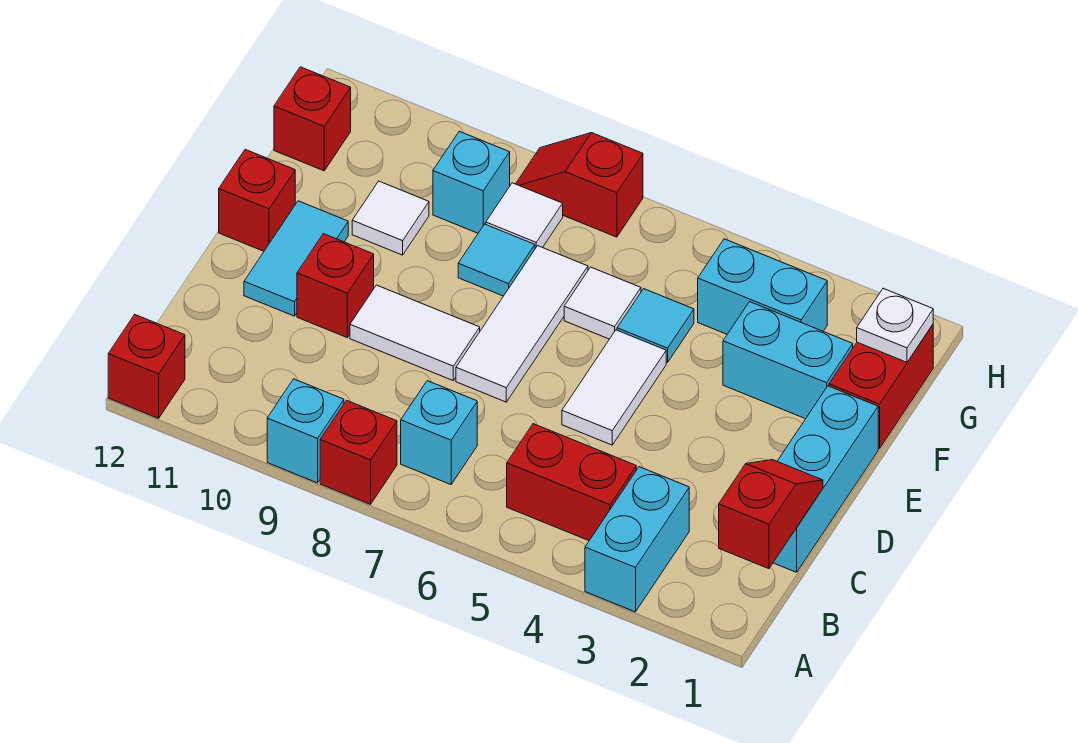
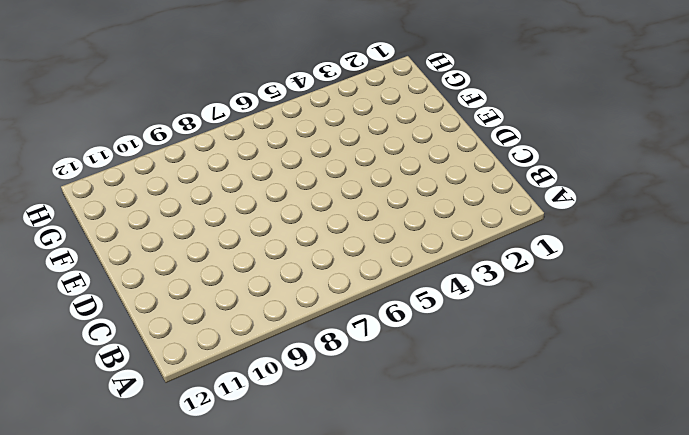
none -> cyan brick A3:B3 level 1
none -> red brick A8 level 1
none -> cyan brick A9 level 1

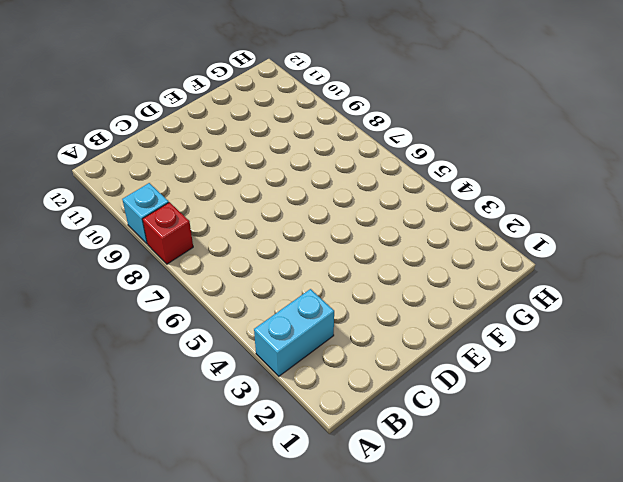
none -> red brick A12 level 1
none -> red brick B4:B5 level 1
none -> cyan brick B7 level 1

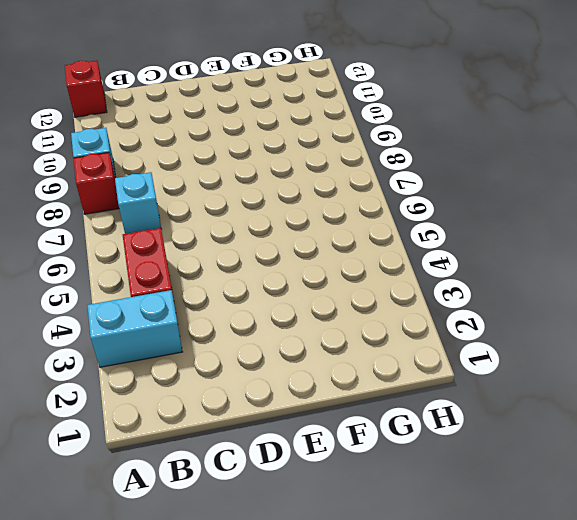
none -> cyan brick C1:E1 level 1
none -> white tile D5:E5 level 1
none -> white tile D7:F7 level 1

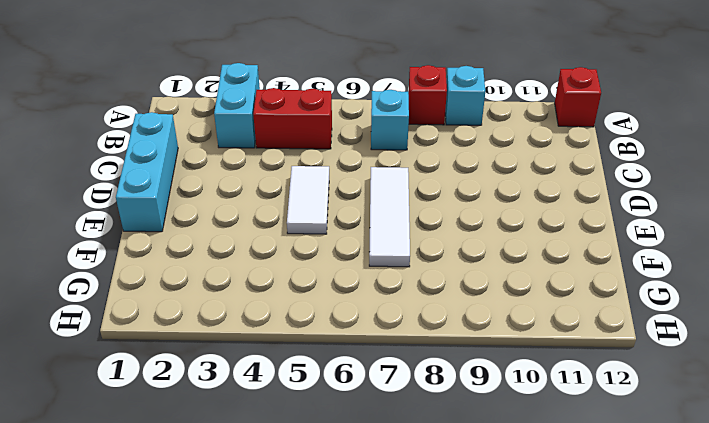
none -> white tile D8:D9 level 1
none -> red brick D10 level 1
none -> cyan tile D11:E11 level 1

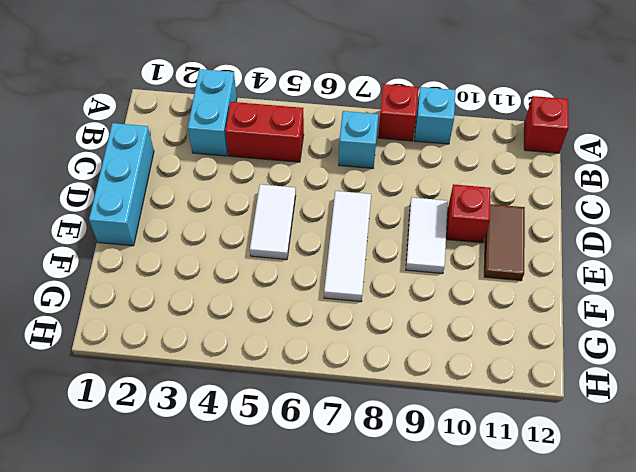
white tile D9:E9 level 1 -> white tile D8:D9 level 1
brown tile D11:E11 level 1 -> cyan tile D11:E11 level 1
none -> red brick E12 level 1
none -> red brick F1:G1 level 1
none -> cyan brick F2:F3 level 1

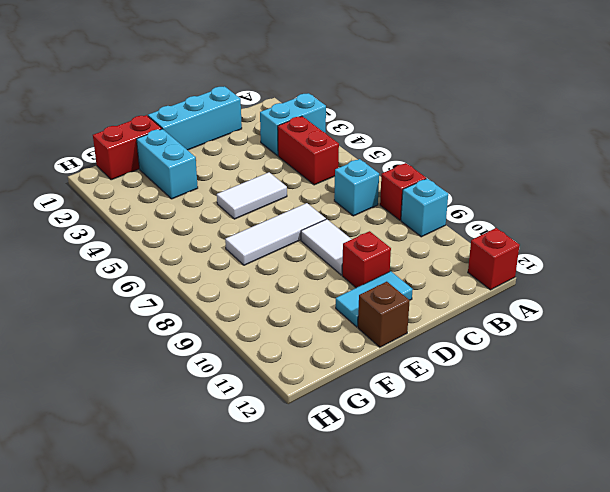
brown brick E12 level 1 -> red brick E12 level 1
none -> cyan tile F5 level 1
none -> white tile F6 level 1
none -> cyan tile F8 level 1

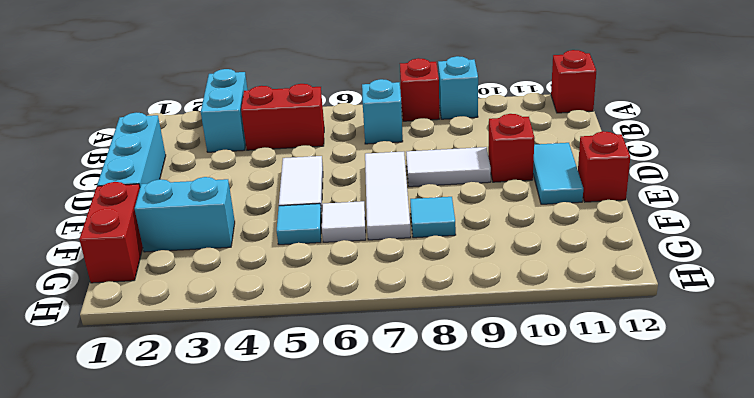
none -> white tile F10 level 1
none -> cyan brick G3:G4 level 1
none -> white tile G8 level 1

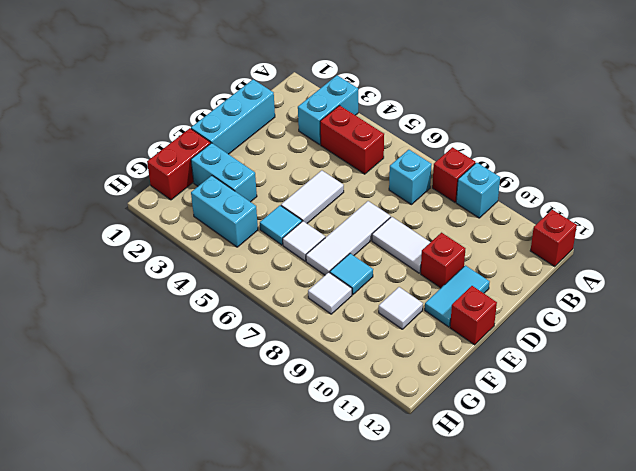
none -> cyan brick G9 level 1
none -> red brick G12 level 1
none -> red slope H7:H8 level 1 top 7

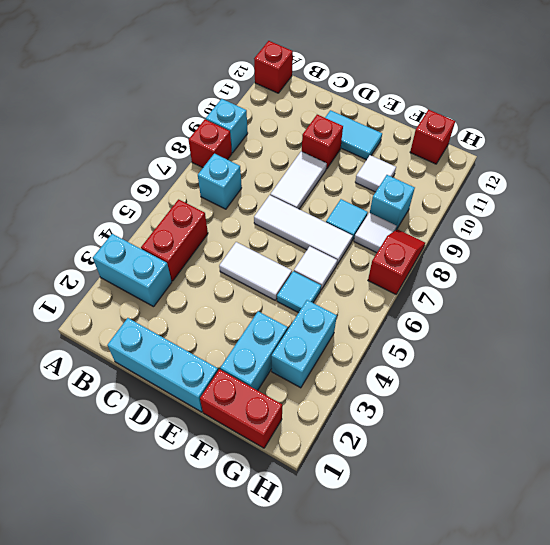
none -> red brick E12 level 1
none -> red slope B1:C1 level 2 top B
none -> white plate G1 level 2

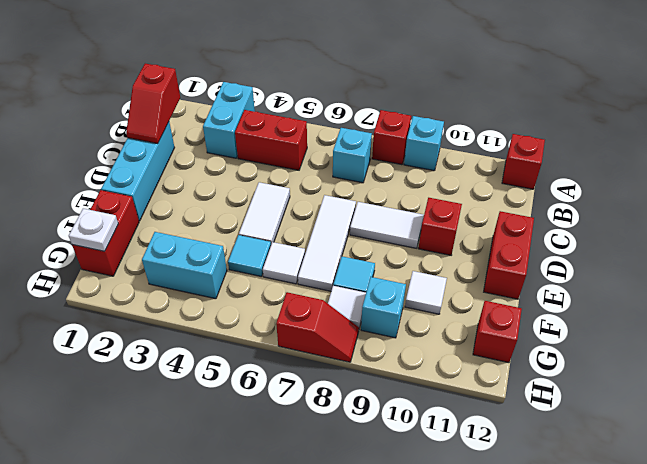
red brick D12:E12 level 1 -> red brick E12 level 1
none -> cyan tile D11:E11 level 1
none -> cyan brick F2:F3 level 1

